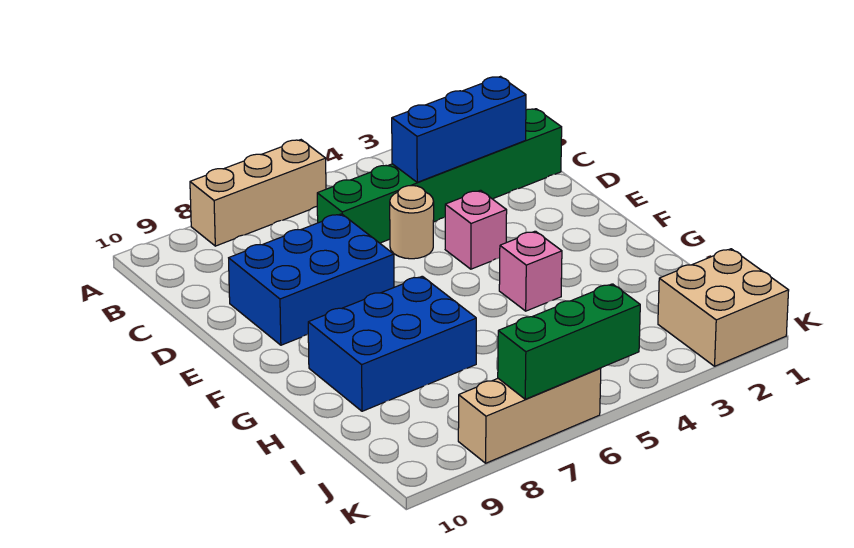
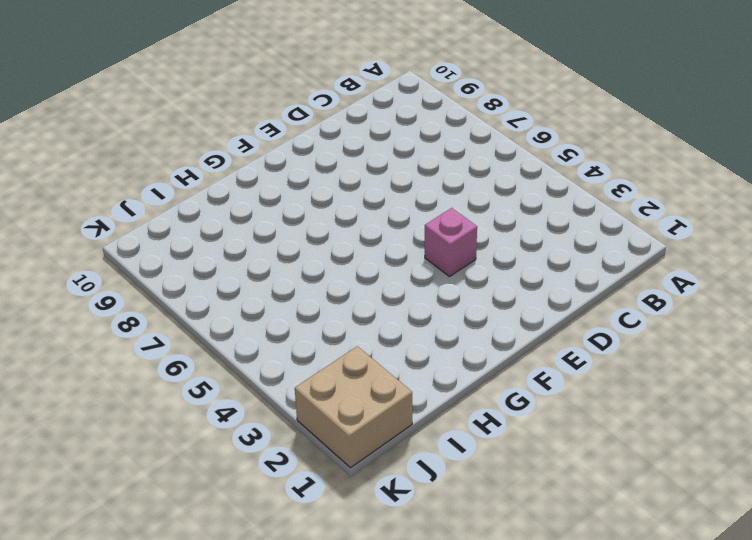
none -> tan brick A6:A8 level 1
none -> green brick C1:C6 level 1

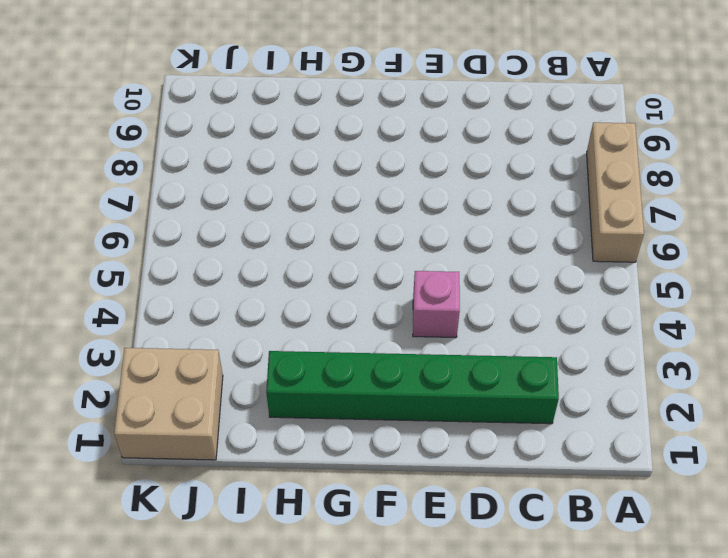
green brick C2:H2 level 1 -> green brick C1:C6 level 1
none -> tan round brick D5 level 1
none -> blue brick D7:E9 level 1

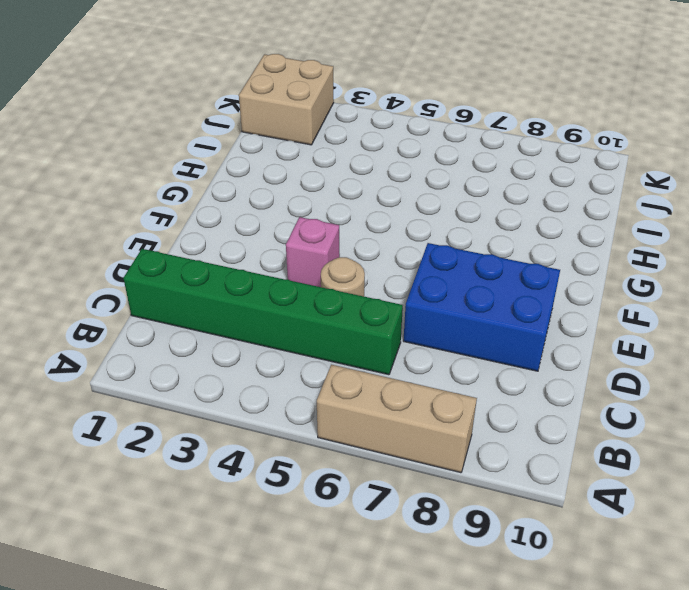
none -> pink brick G4 level 1
none -> blue brick G7:H9 level 1

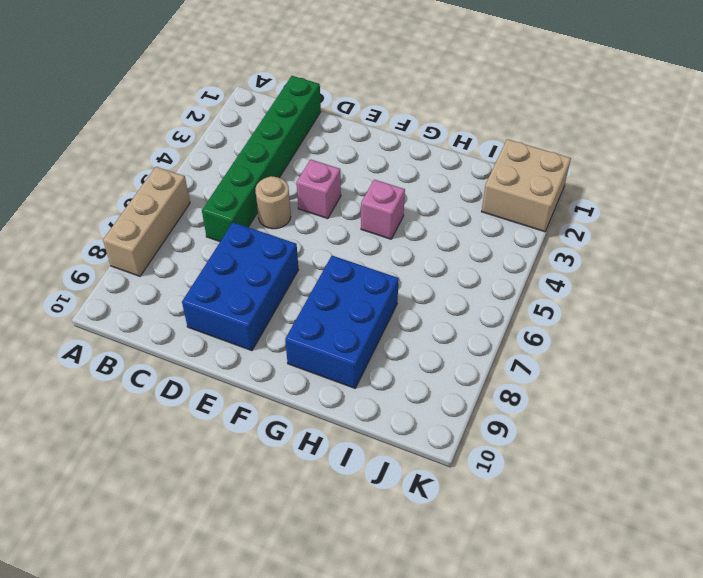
none -> tan brick K6:K8 level 1
none -> blue brick C2:C4 level 2

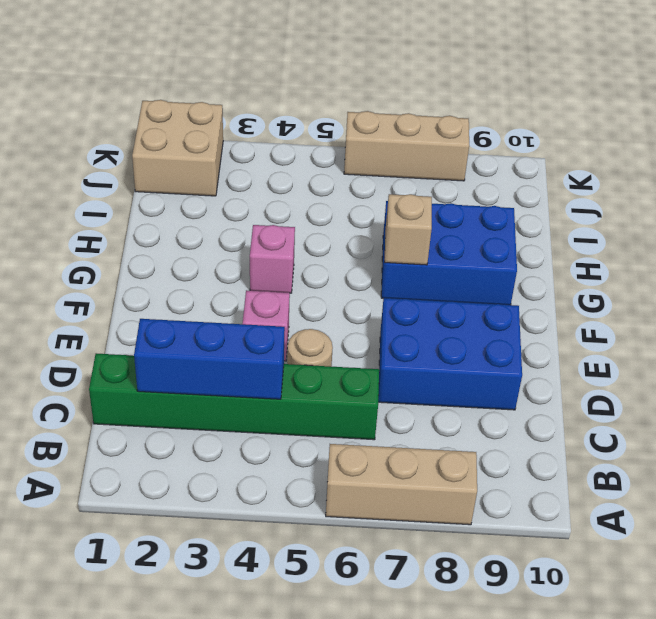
tan brick G7 level 2 -> none
none -> green brick K5:K7 level 2

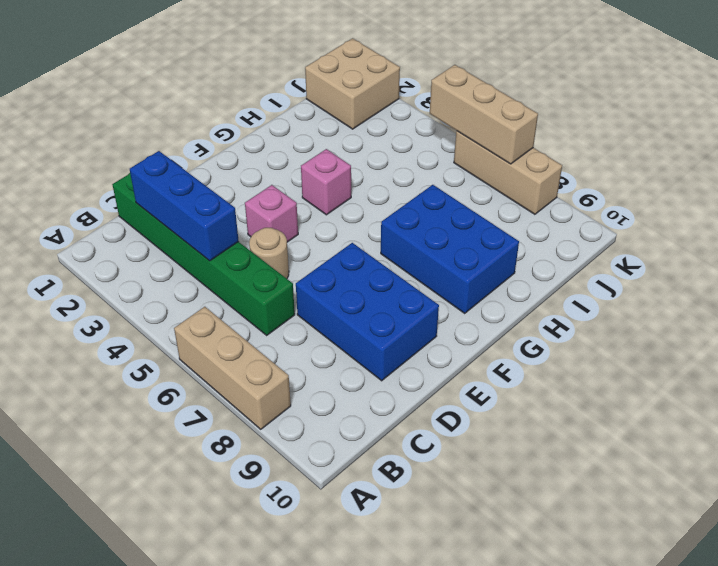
tan brick K5:K7 level 2 -> green brick K5:K7 level 2

